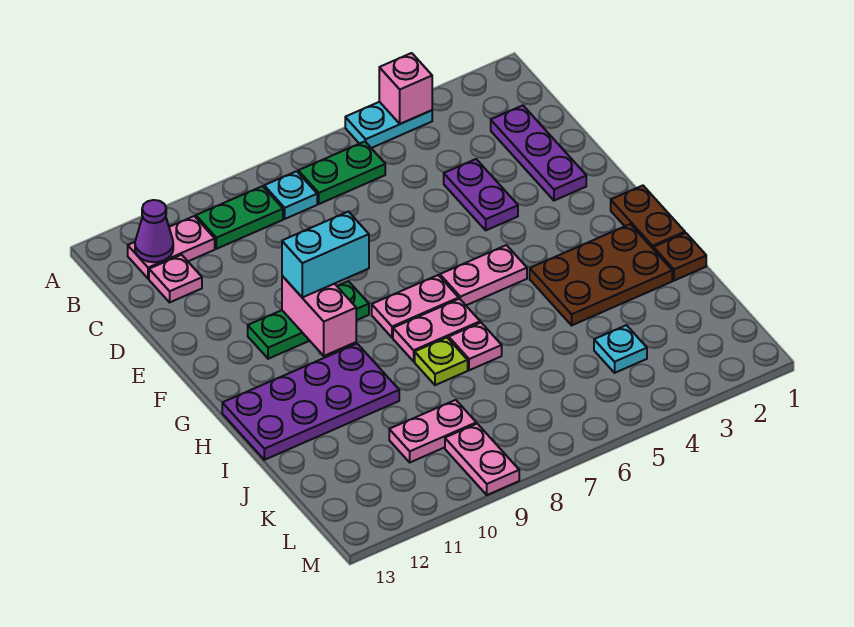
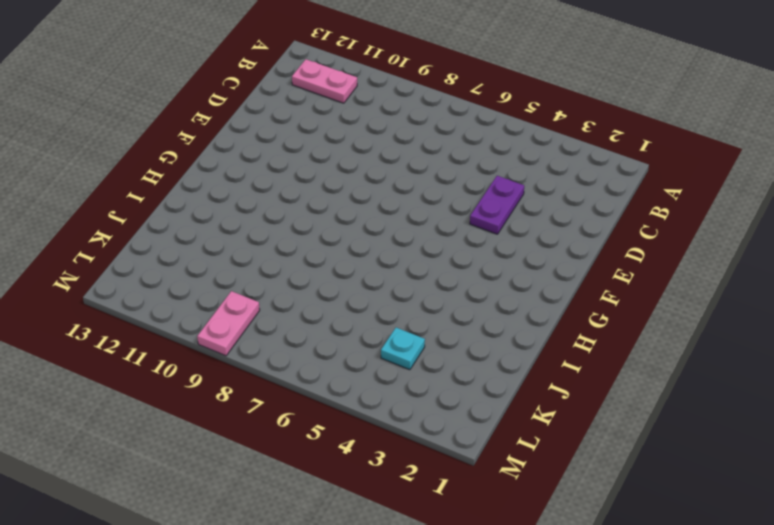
none -> cyan plate A4:A5 level 1
none -> green plate B6:B7 level 1
none -> cyan plate B8 level 1

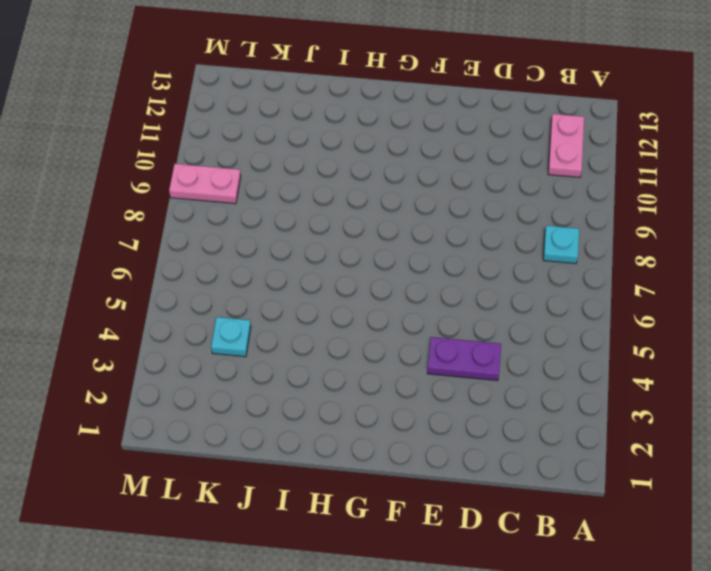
none -> cyan plate A4:A5 level 1
none -> green plate B6:B7 level 1
none -> green plate B9:B10 level 1

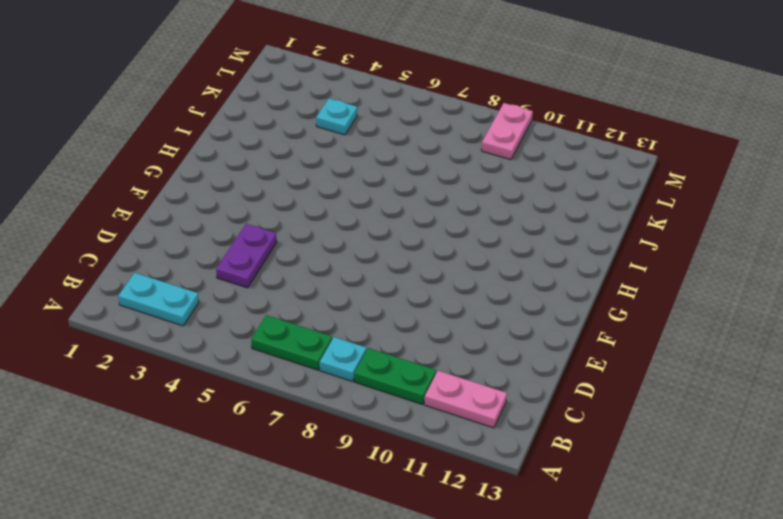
cyan plate B2:B3 level 1 -> cyan plate A4:A5 level 1
none -> purple plate C2:E2 level 1
none -> pink plate C12 level 1
none -> green plate F9:F11 level 1

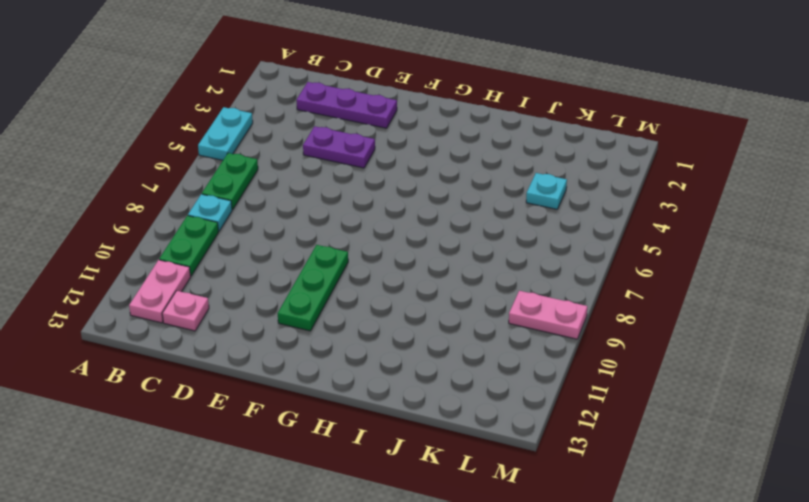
none -> brown plate G1:H1 level 1
none -> pink plate G5:G6 level 1
none -> pink plate G7:G8 level 1

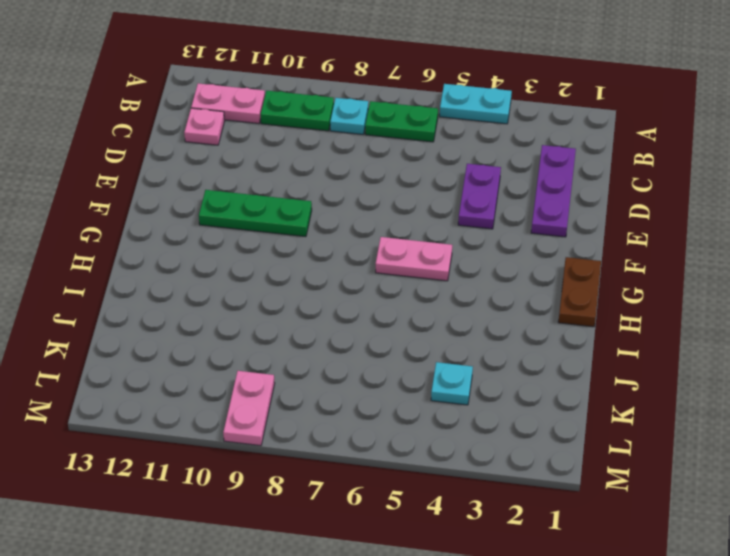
none -> pink plate G7:G8 level 1
none -> brown plate H2:I4 level 1
none -> pink plate H7:H8 level 1

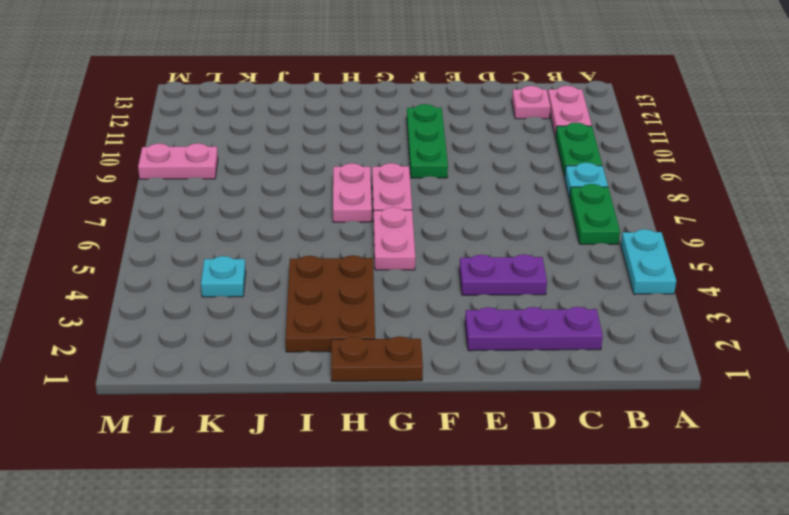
none -> purple plate H10:I13 level 1
none -> brown plate I1 level 1
none -> pink plate I7 level 1

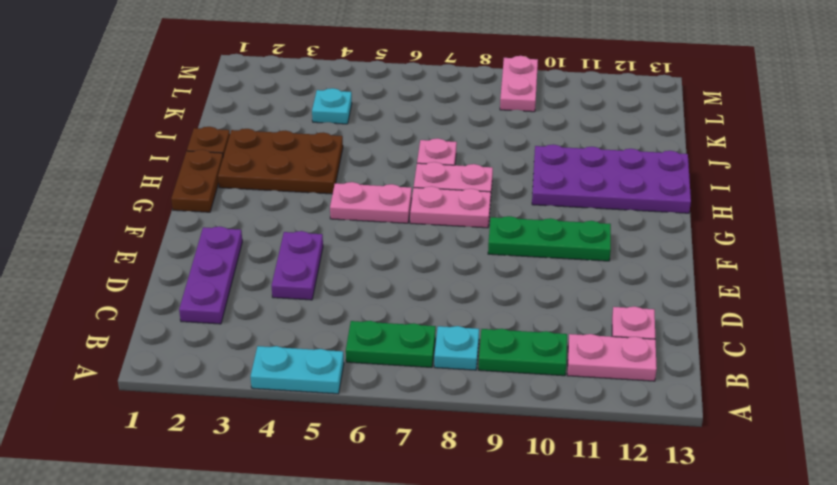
none -> lime plate I8 level 1
none -> pink plate K9:K10 level 1
none -> pink brick A4 level 2

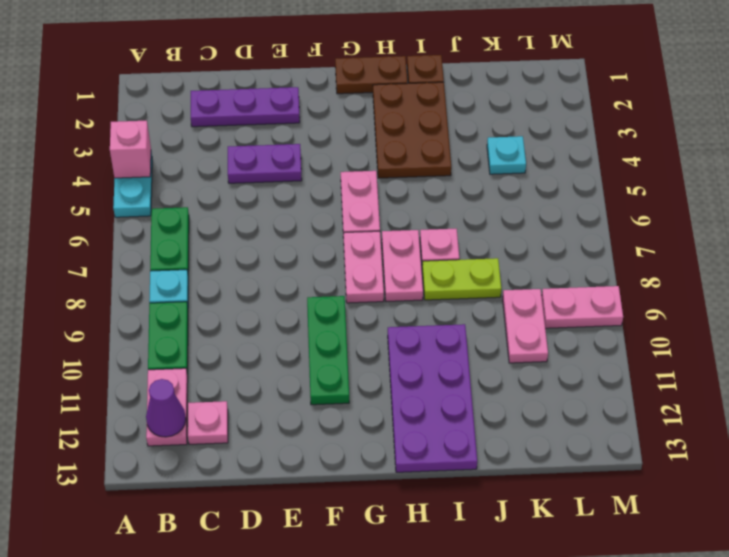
lime plate I8:J8 level 1 -> lime plate I8 level 1
none -> pink brick F10:G10 level 2
none -> cyan brick F9:F10 level 3

